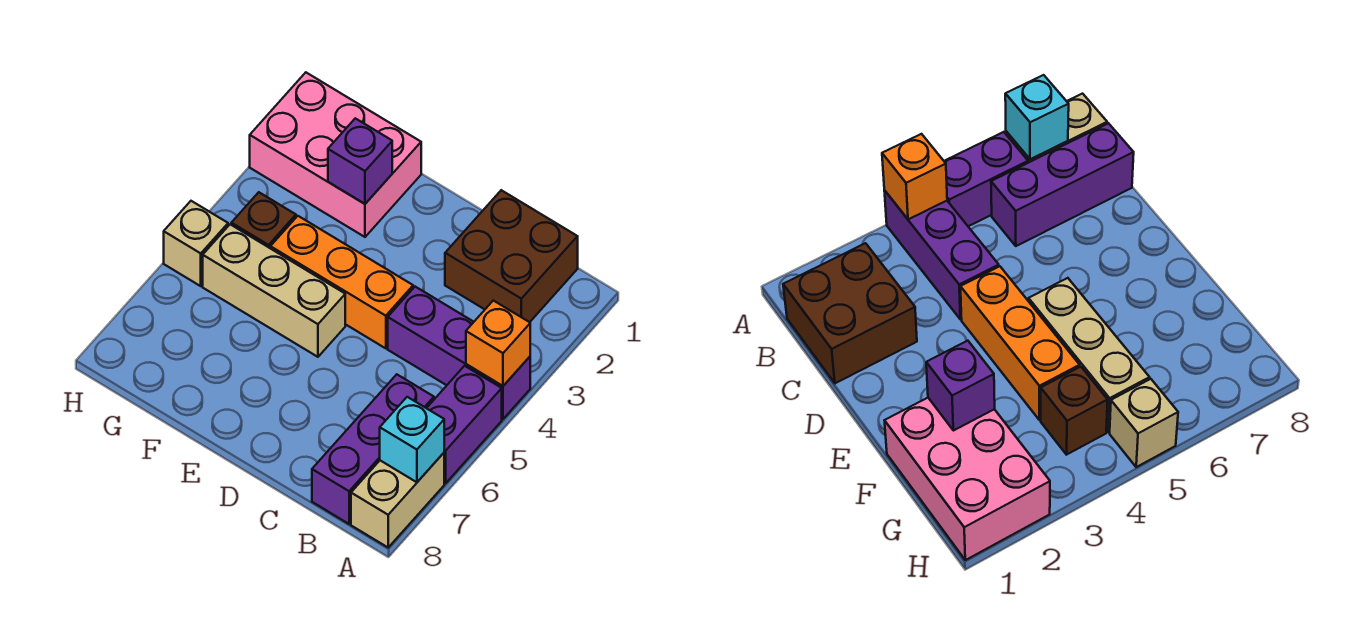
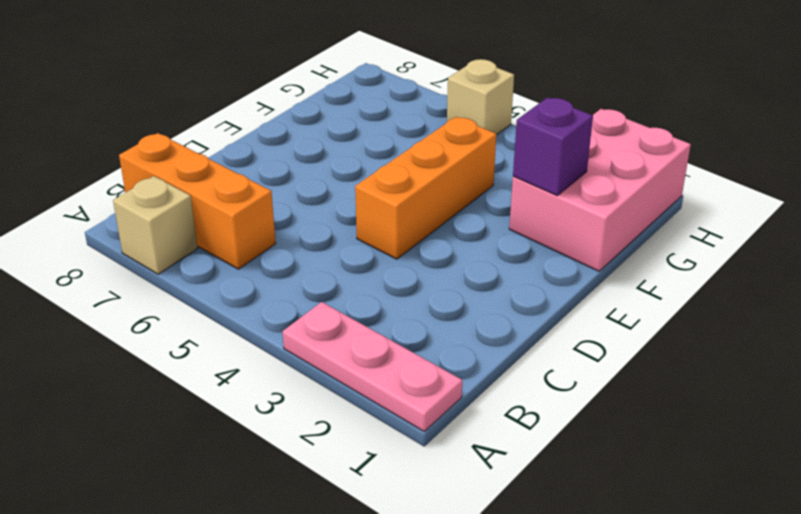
pink plate A1:A3 level 1 -> none
tan brick A7 level 1 -> tan brick A7:A8 level 1
orange brick B6:B8 level 1 -> purple brick B6:B8 level 1
none -> purple brick A4:C4 level 1
none -> purple brick A5:A6 level 1
none -> brown brick B1:C2 level 1

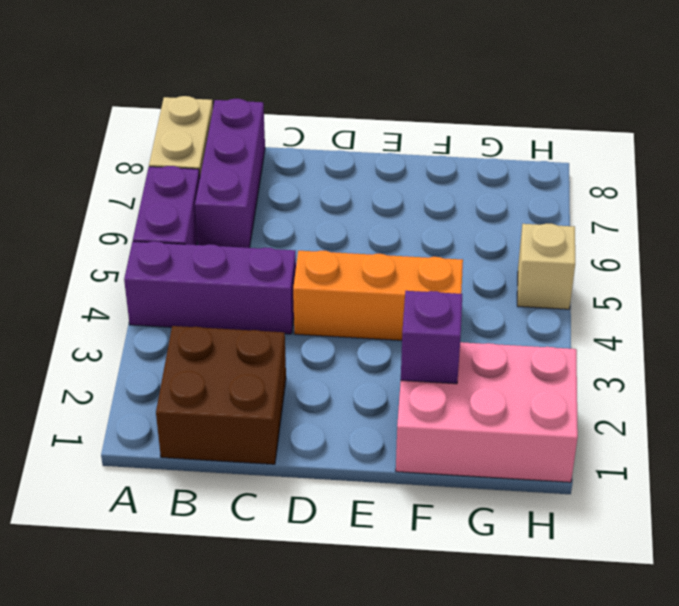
none -> tan brick E5:G5 level 1
none -> brown brick G4 level 1
none -> orange brick A4 level 2

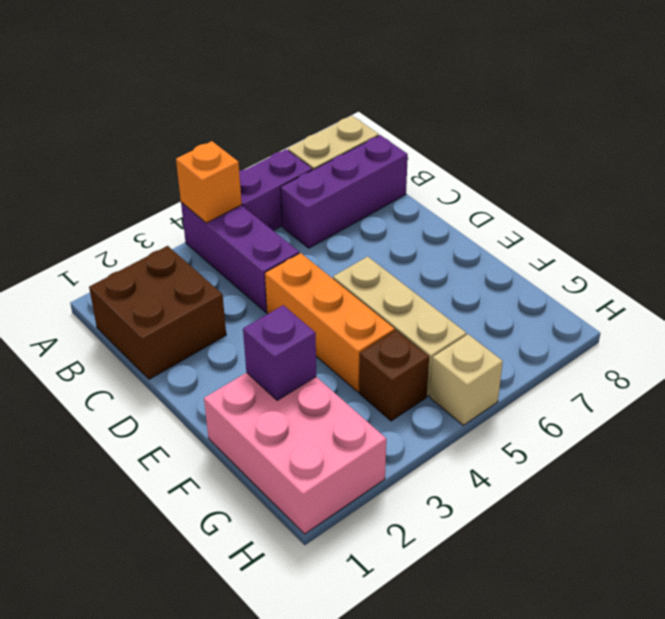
none -> cyan brick A7 level 2

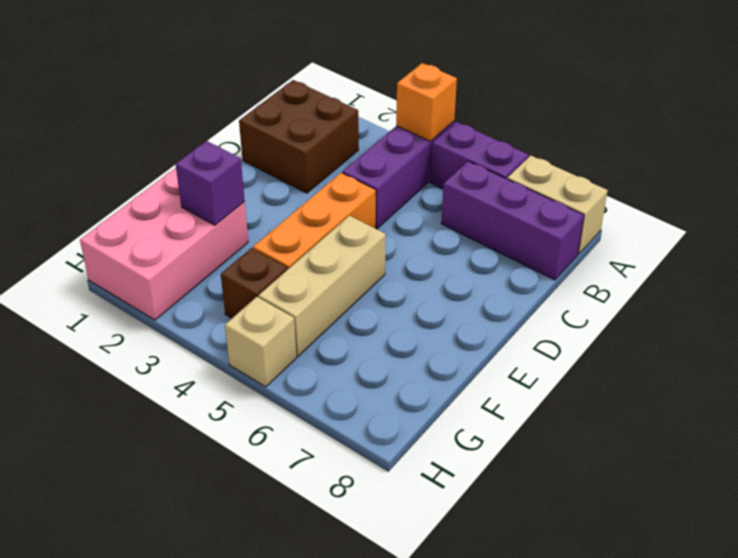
none -> cyan brick A7 level 2

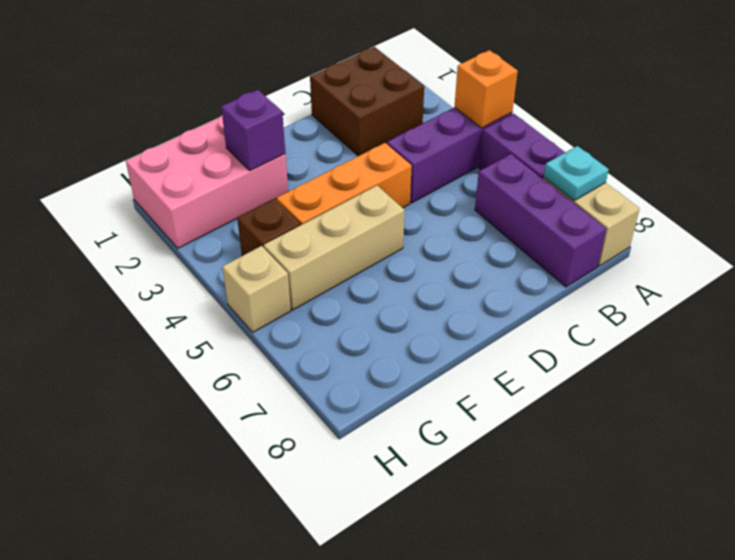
cyan plate A7 level 2 -> cyan brick A7 level 2

